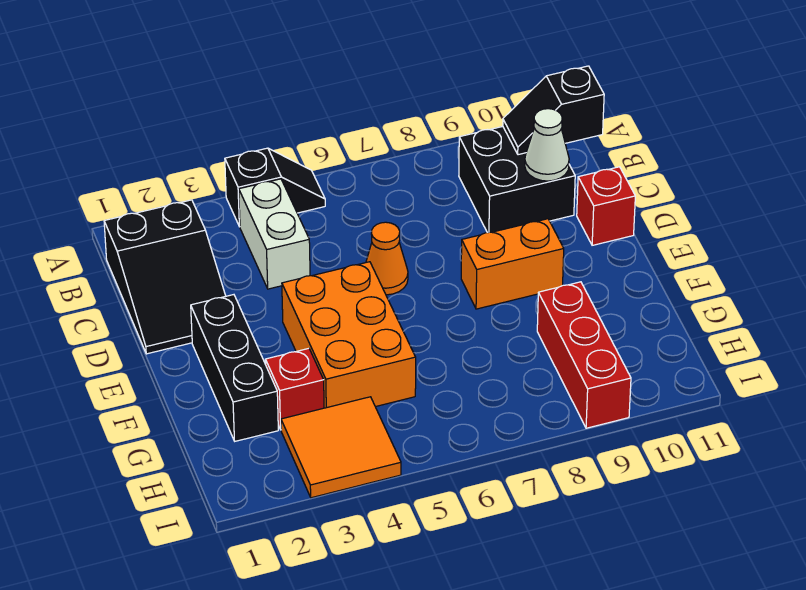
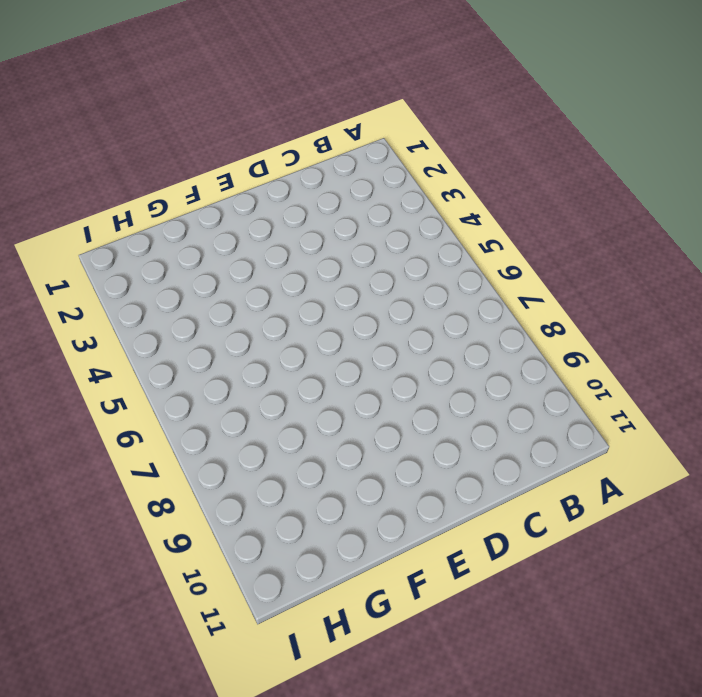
none -> black slope A4:A5 level 1 top 4
none -> black slope B1:D2 level 1 top B
none -> white brick B4:C4 level 1

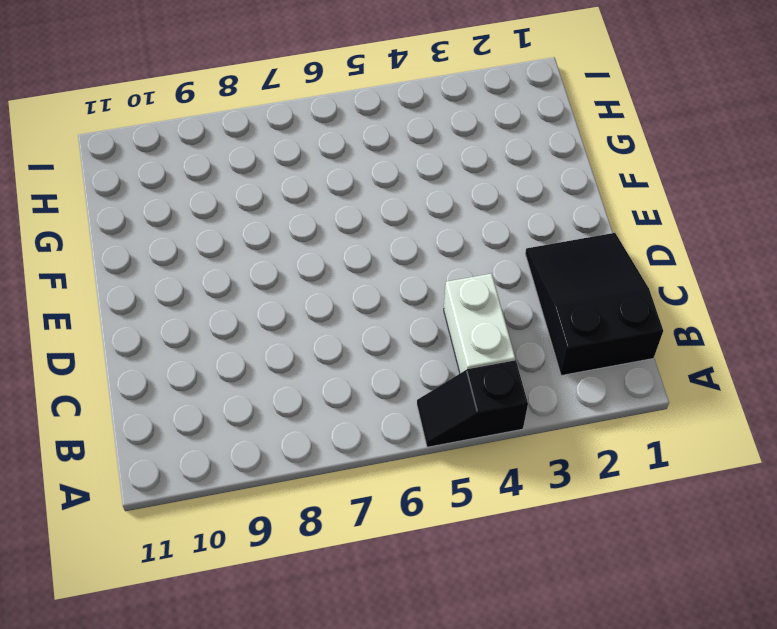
none -> black brick B9:C10 level 1
none -> orange cone D6 level 1
none -> red brick D11 level 1

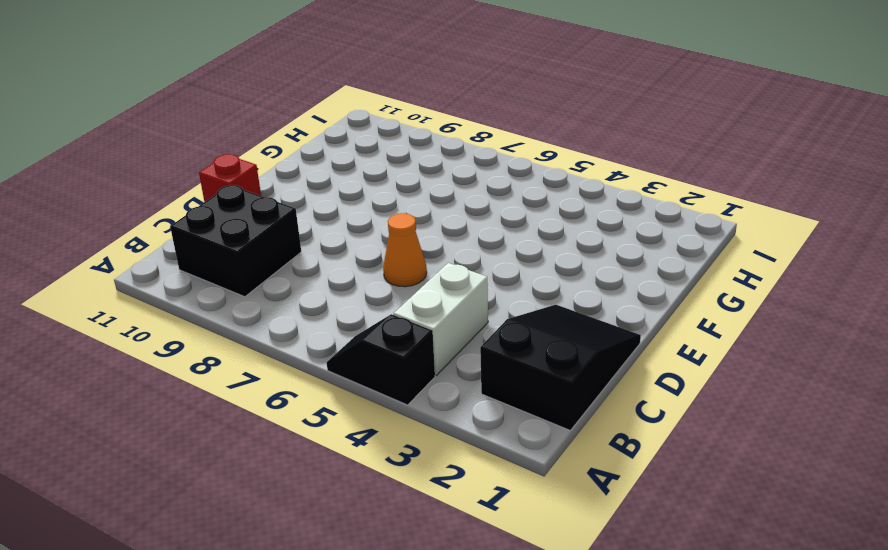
none -> black brick E2:G2 level 1
none -> orange brick E4:G5 level 1
none -> orange brick E8:E9 level 1

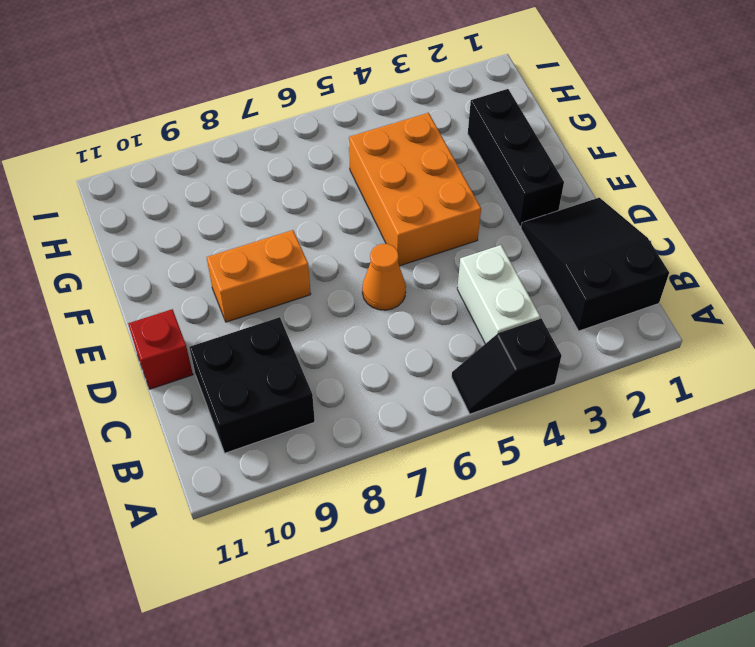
none -> red brick G3 level 1
none -> red brick G9:I9 level 1
none -> orange tile H3:I4 level 1

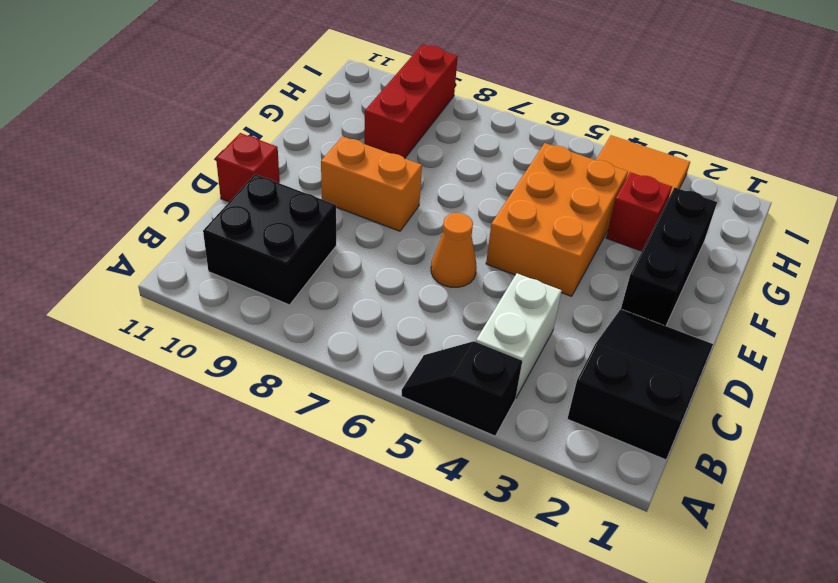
none -> black slope B10:B11 level 2 top 11
none -> white cone C10 level 2

